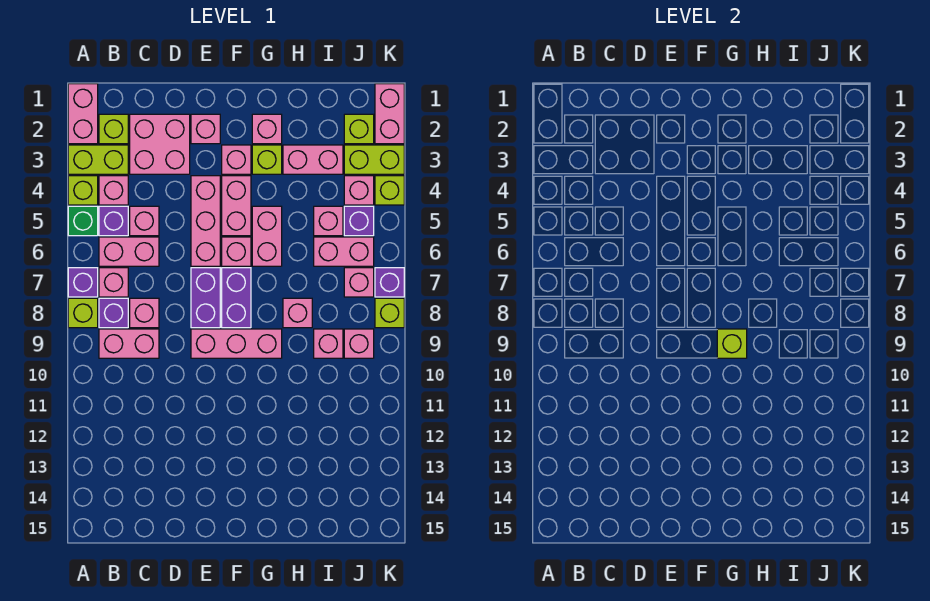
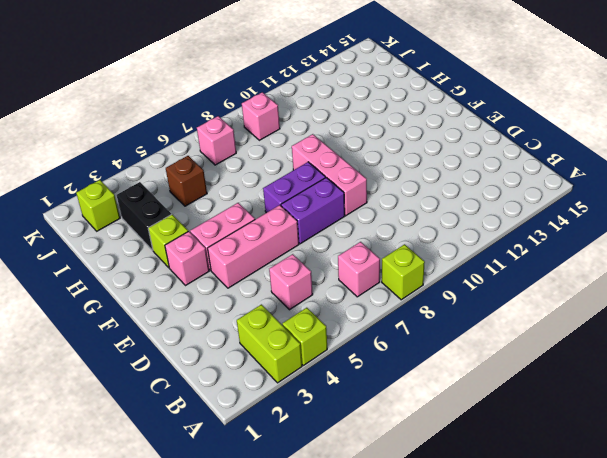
black brick H3:I3 level 1 -> pink brick H3:I3 level 1
brown brick I5 level 1 -> pink brick I5 level 1
none -> pink brick A1:A2 level 1
none -> green brick A5 level 1
none -> purple brick A7 level 1
none -> lime brick B2 level 1

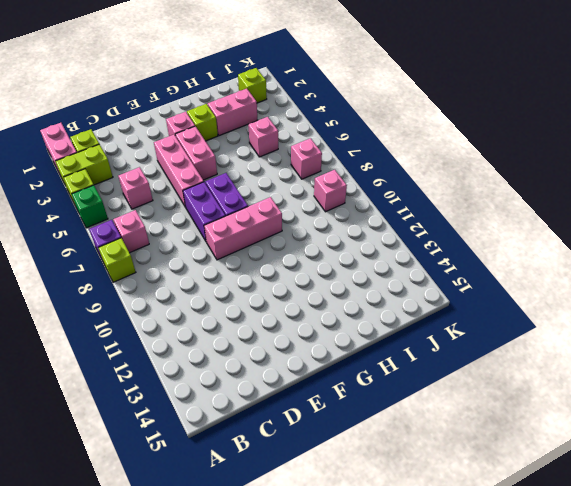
none -> pink brick B4 level 1
none -> purple brick B5 level 1
none -> pink brick B6:C6 level 1
none -> purple brick B8 level 1

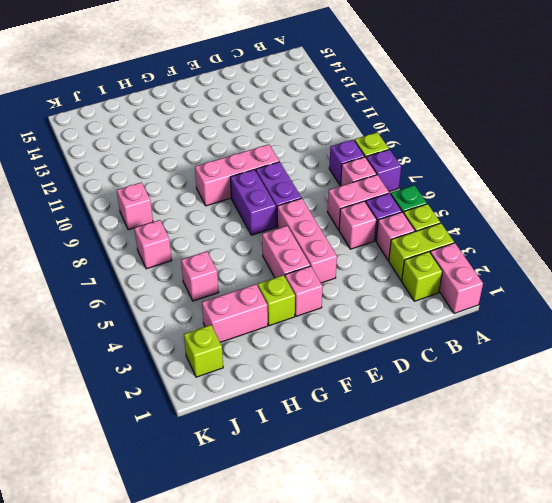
none -> pink brick B9:C9 level 1
none -> pink brick C2:D3 level 1
none -> pink brick C8 level 1
none -> pink brick E2 level 1

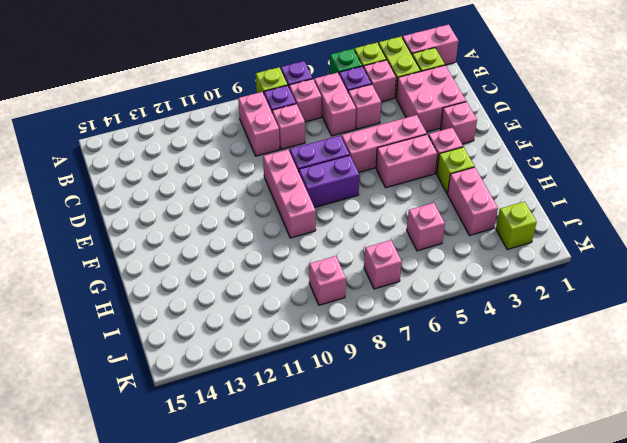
none -> pink brick F6 level 1
none -> pink brick G2 level 1
none -> pink brick G5:G6 level 1
none -> pink brick H8 level 1

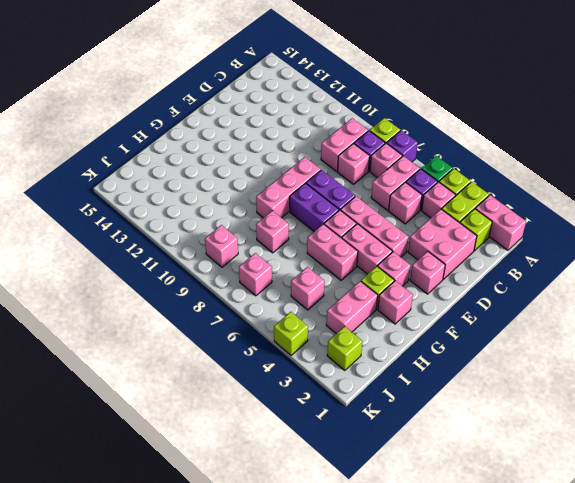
none -> pink brick I6:J6 level 1
none -> pink brick I9 level 1
none -> lime brick J3:K3 level 1
none -> pink brick J4 level 1

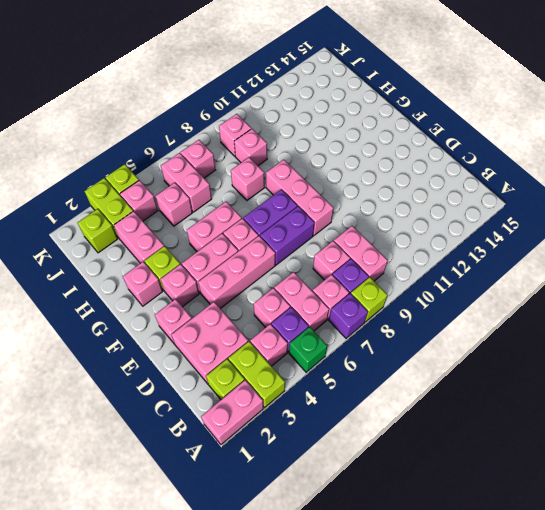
none -> lime brick A4 level 1
none -> purple brick J5 level 1
none -> pink brick K1:K2 level 1
none -> purple brick K7 level 1

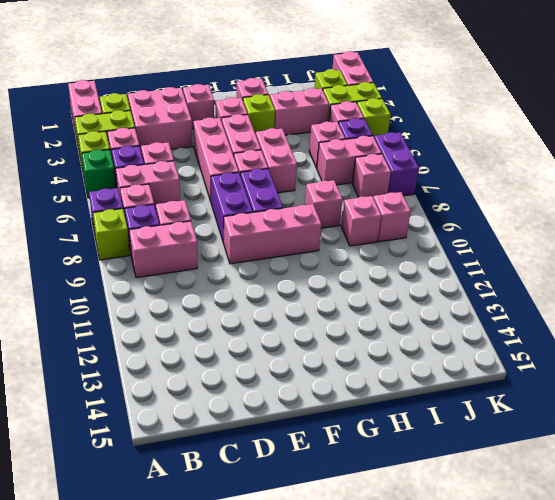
purple brick K6:K7 level 1 -> purple brick K7 level 1
none -> lime brick K8 level 1
none -> lime brick G9 level 2

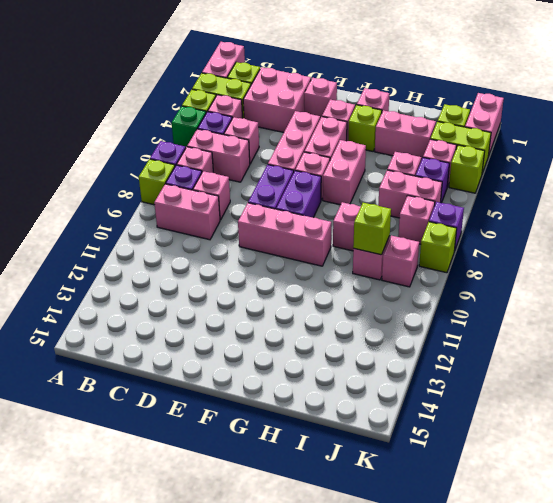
lime brick I9 level 2 -> lime brick G9 level 2

